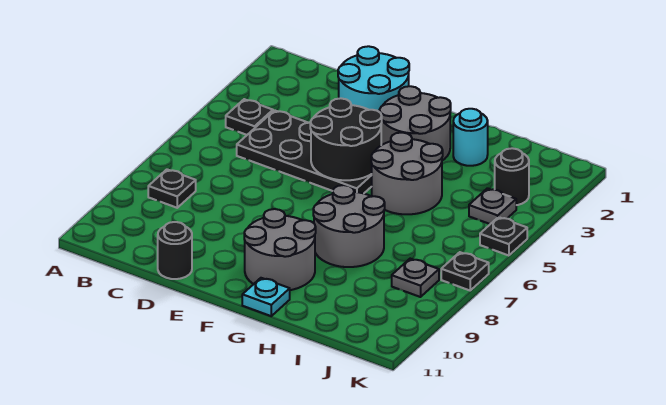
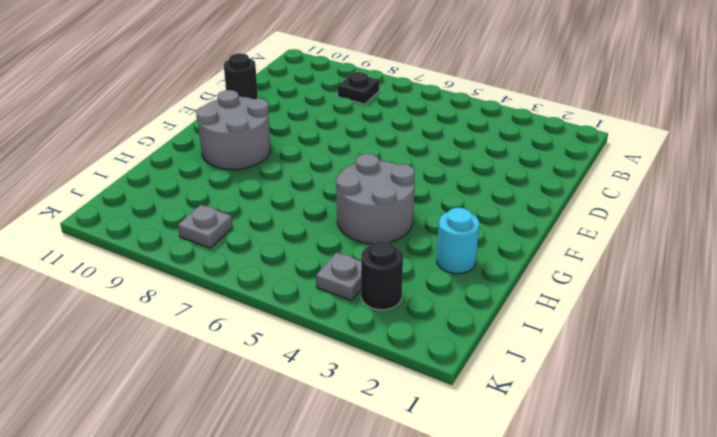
none -> black plate B4 level 1
none -> black plate C4:F5 level 1
none -> cyan round brick D1:E2 level 1

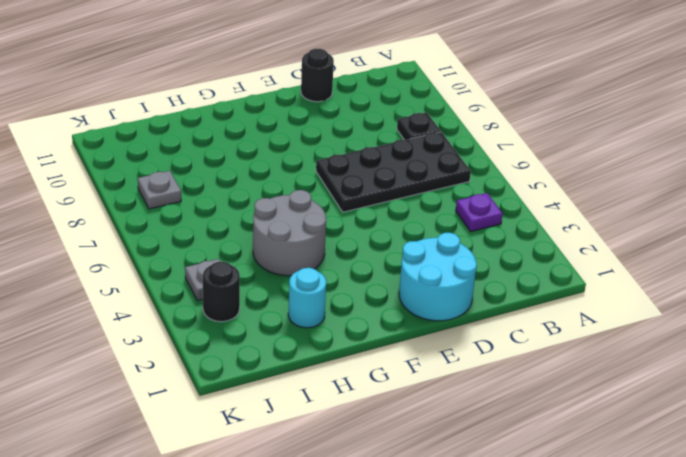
purple plate B4 level 1 -> black plate B4 level 1
black plate B6:E7 level 1 -> black plate C4:F5 level 1
none -> grey round brick F2:G3 level 1
none -> grey round brick F9:G10 level 1
none -> grey round brick G7:H8 level 1

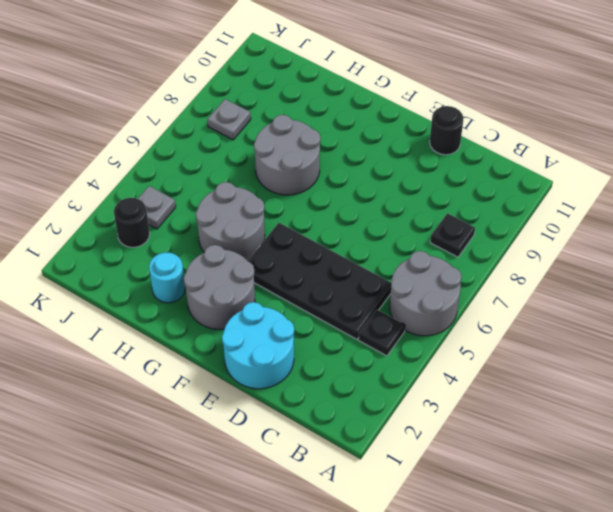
grey round brick A5:B6 level 1 -> grey round brick F9:G10 level 1
none -> cyan plate G11 level 1
none -> black plate K5 level 1
none -> black plate K7 level 1

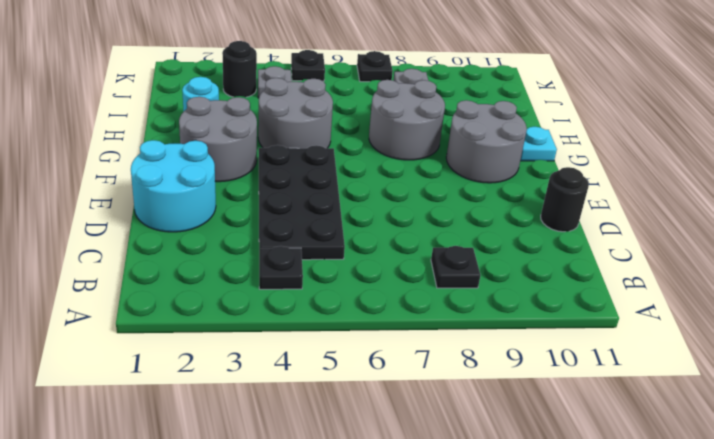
none -> black round brick E4:F5 level 2

